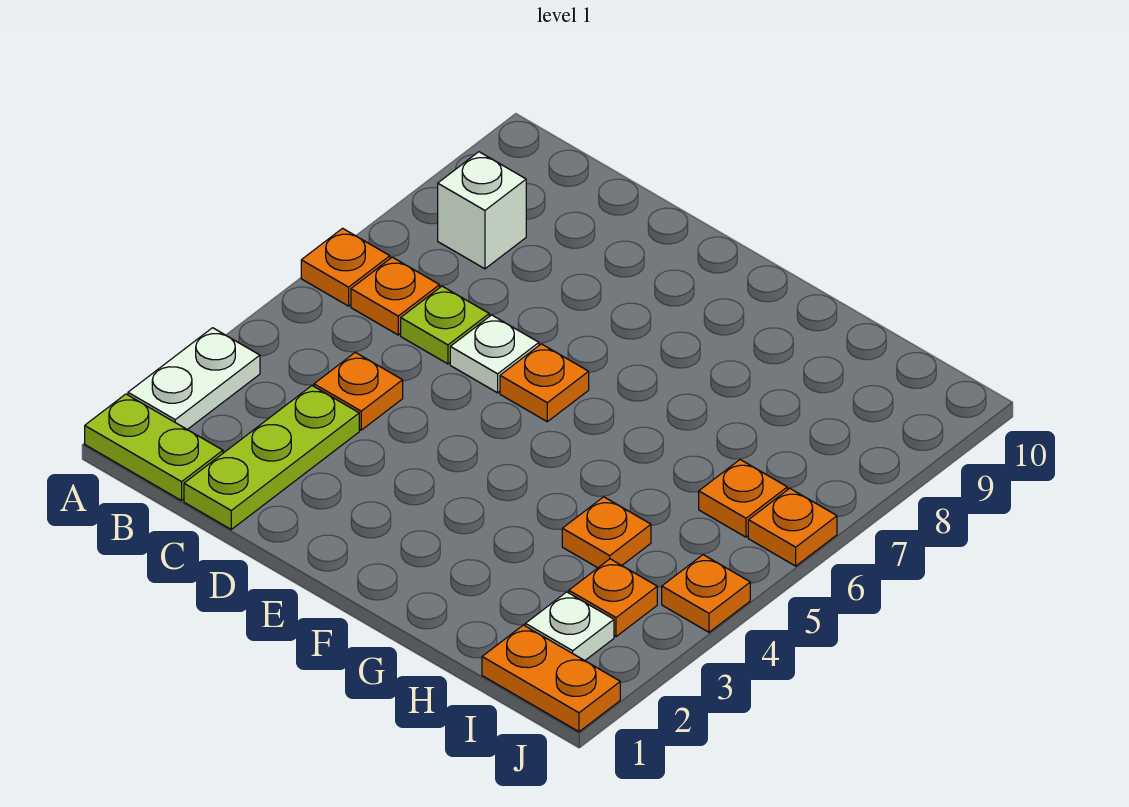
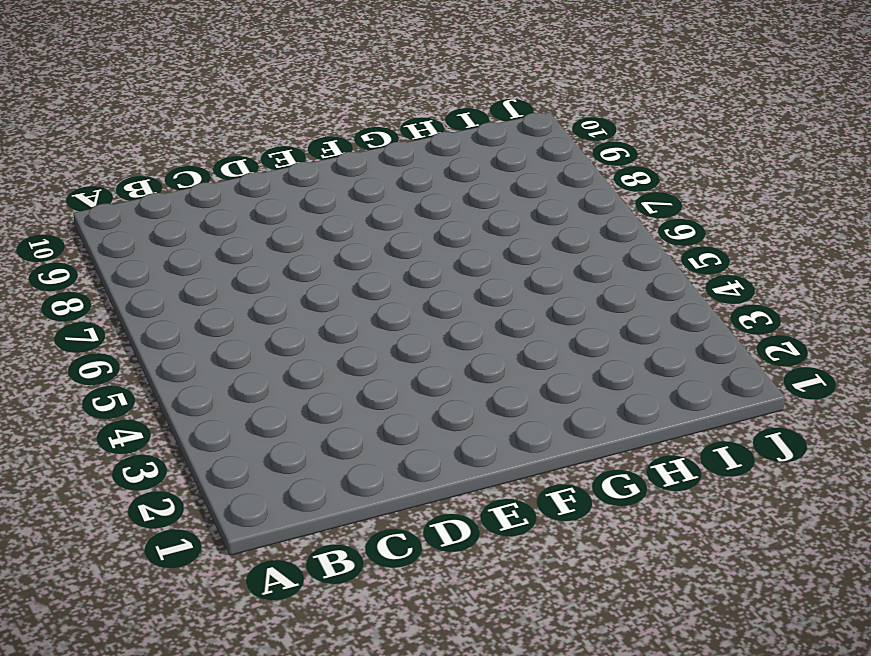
none -> lime plate A1:B1 level 1
none -> white plate A2:A3 level 1
none -> orange plate A6 level 1

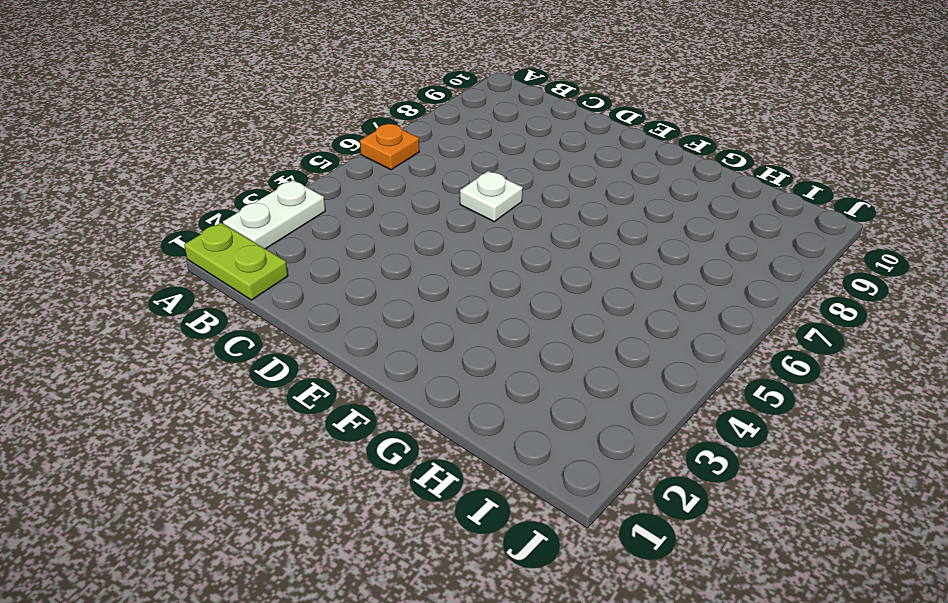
none -> orange plate B6 level 1
none -> white brick B8 level 1
none -> lime plate C1:C3 level 1

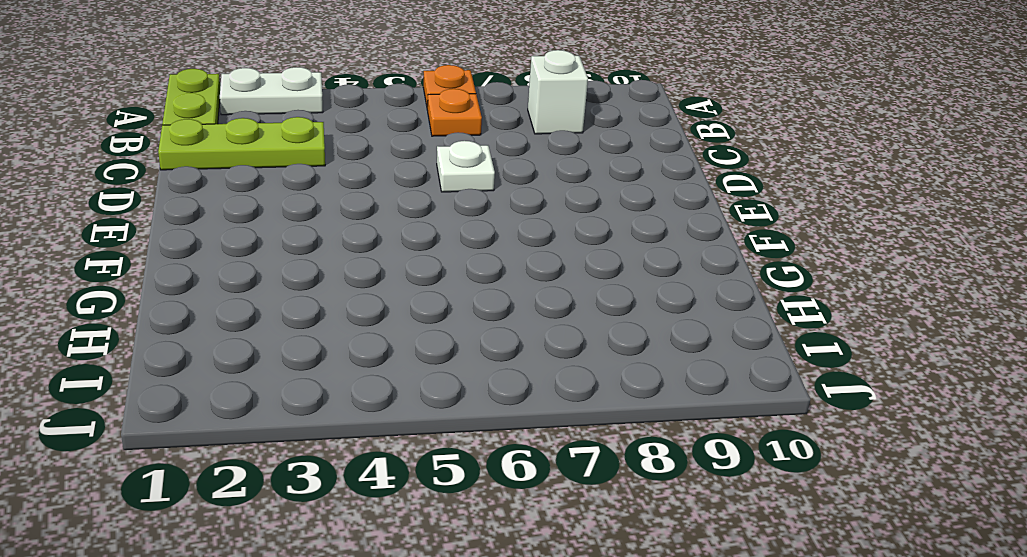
none -> orange plate C4 level 1
none -> lime plate C6 level 1
none -> orange plate E6 level 1

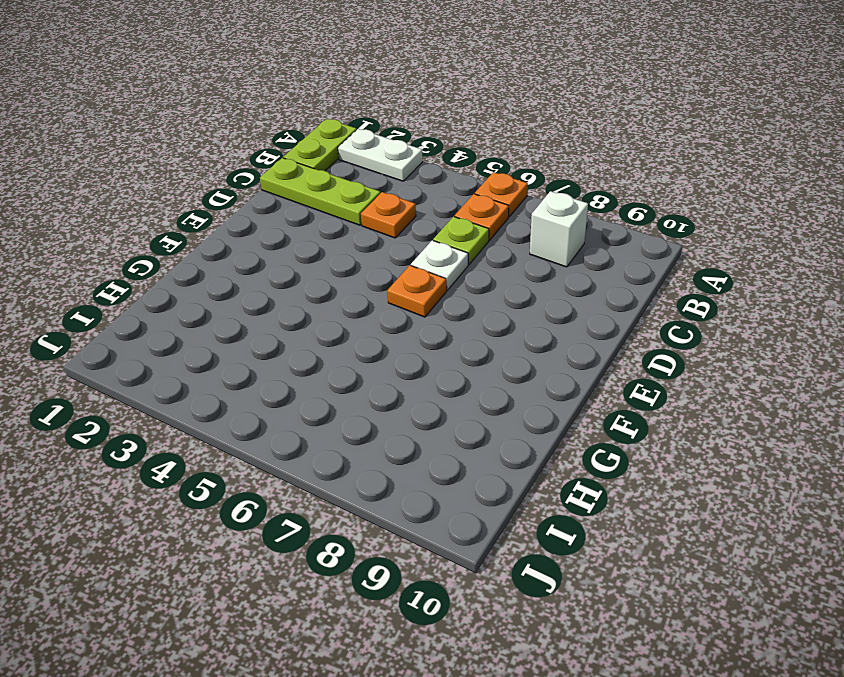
none -> orange plate H4 level 1
none -> orange plate I1:J1 level 1
none -> white plate I2 level 1

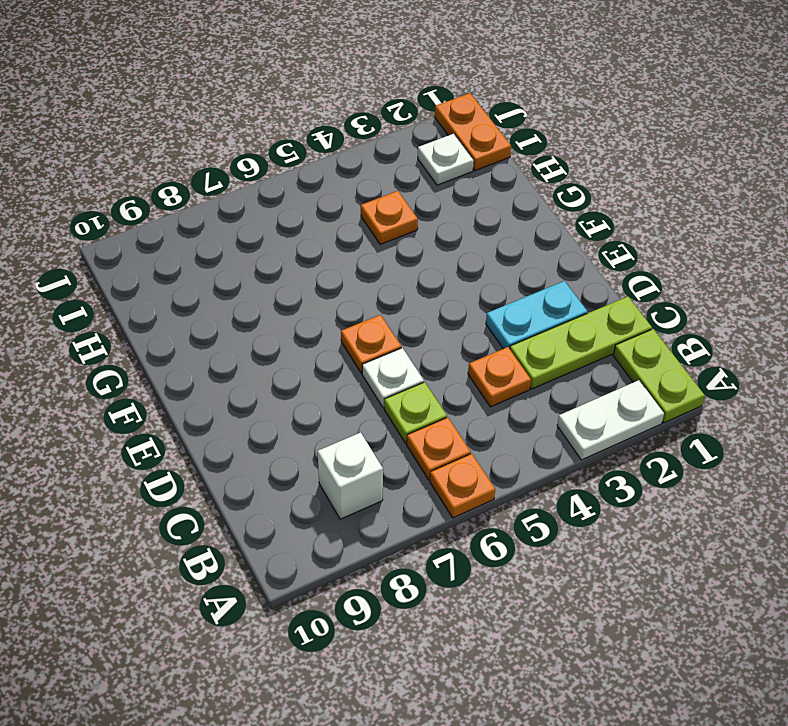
cyan plate D2:D3 level 1 -> none
none -> orange plate I3 level 1
none -> orange plate I6 level 1
none -> orange plate J4 level 1

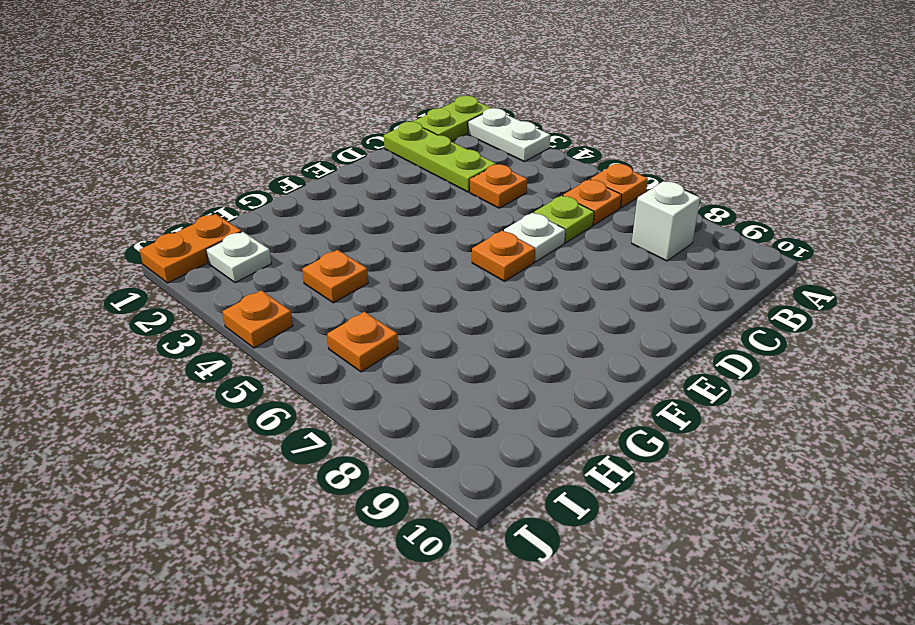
none -> orange plate I3 level 1
none -> orange plate J6 level 1

